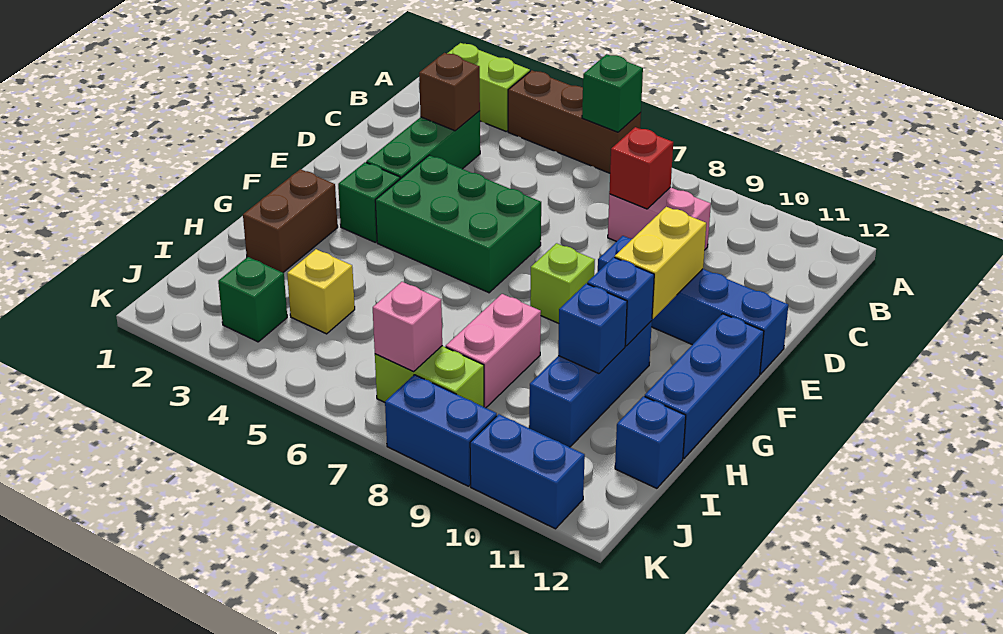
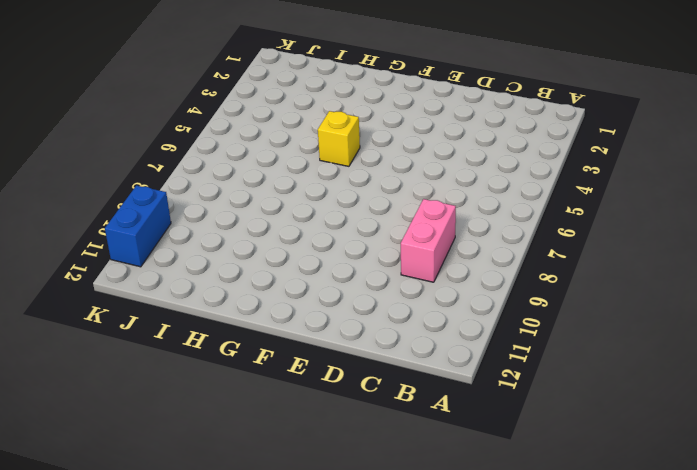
yellow brick G5 level 1 -> yellow brick I4 level 1
none -> lime brick A2:A3 level 1
none -> brown brick A4:A6 level 1
none -> green brick C3:E3 level 1

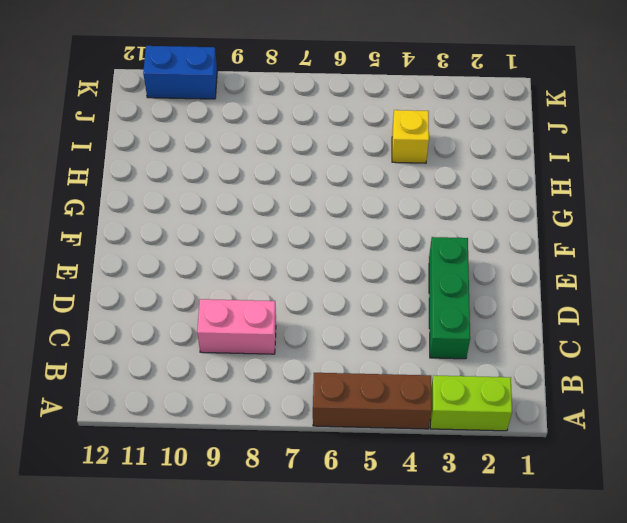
none -> green brick E4:F6 level 1
none -> blue brick E9:E12 level 1
none -> green brick F3 level 1

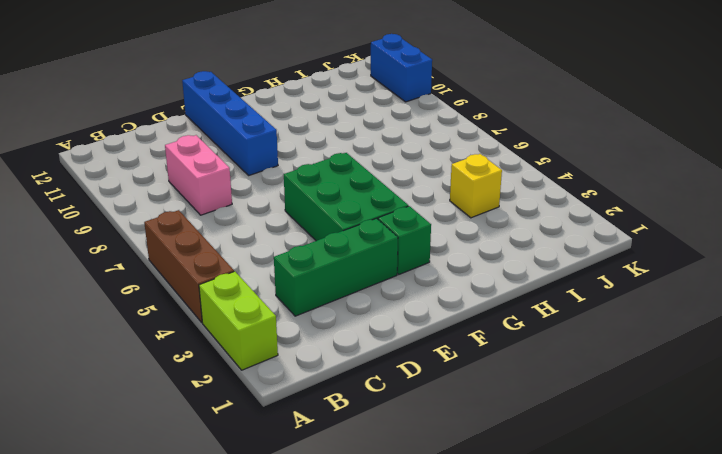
none -> lime brick F8 level 1
none -> blue brick F12:H12 level 1
none -> brown brick G2:H2 level 1

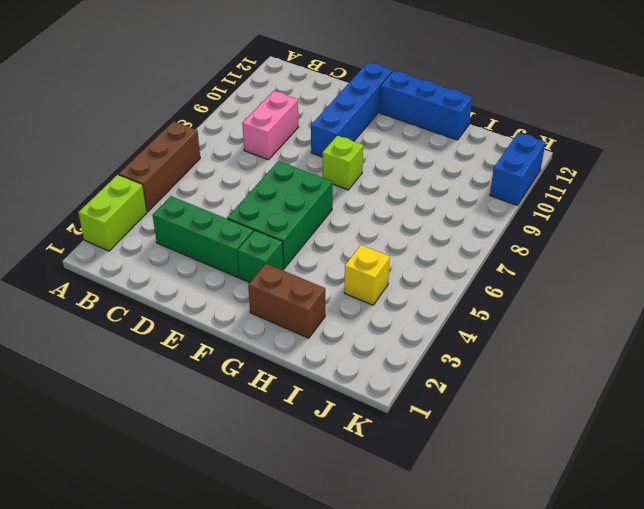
none -> blue brick G10:I10 level 1
none -> pink brick H8:I8 level 1
none -> blue brick I12 level 1

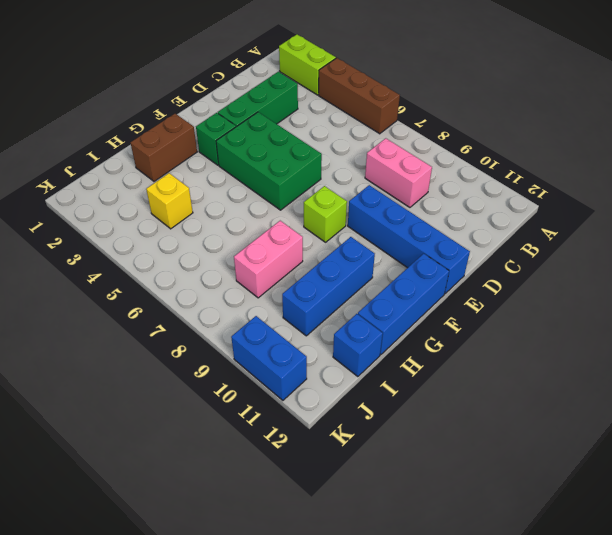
none -> green brick J3 level 1
none -> lime brick J7:J8 level 1
none -> blue brick K8:K9 level 1

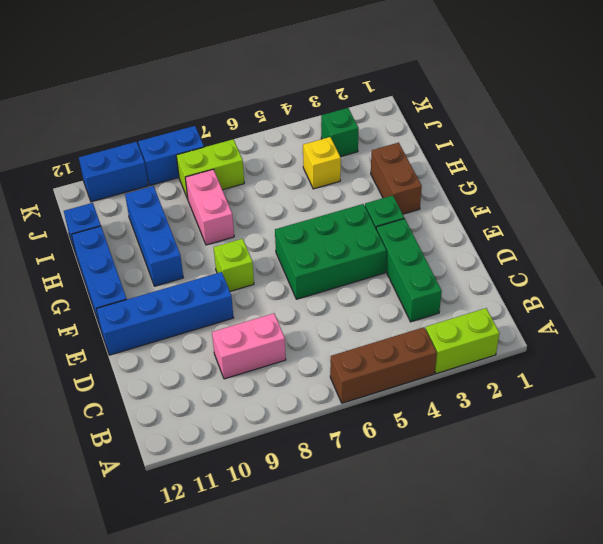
none -> green brick A6 level 2
none -> brown brick C3 level 2
none -> red brick C8 level 2

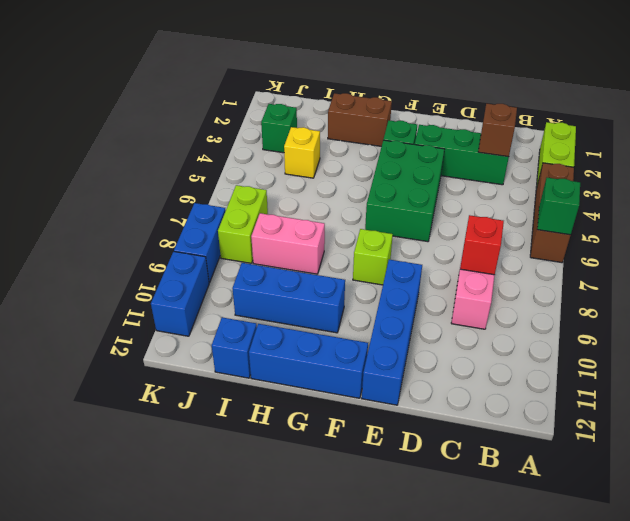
none -> yellow brick E10:F10 level 2
none -> blue brick G10 level 2
none -> blue brick H10 level 2

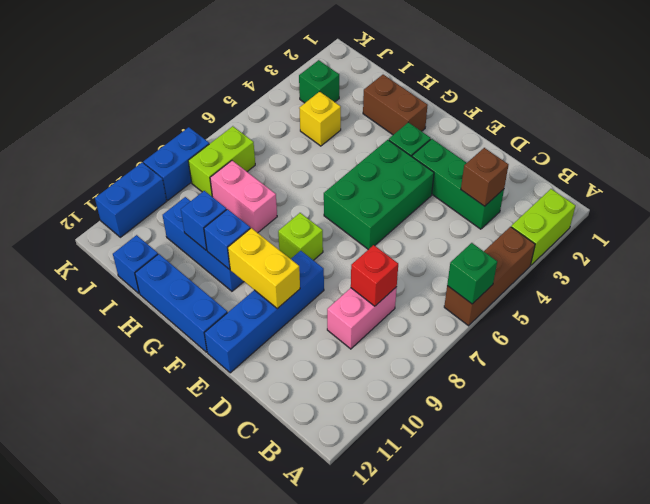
none -> pink brick J7 level 2

